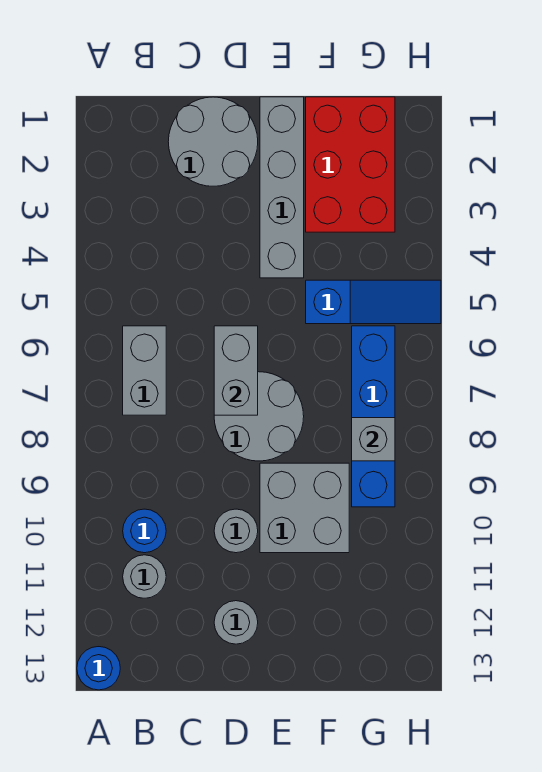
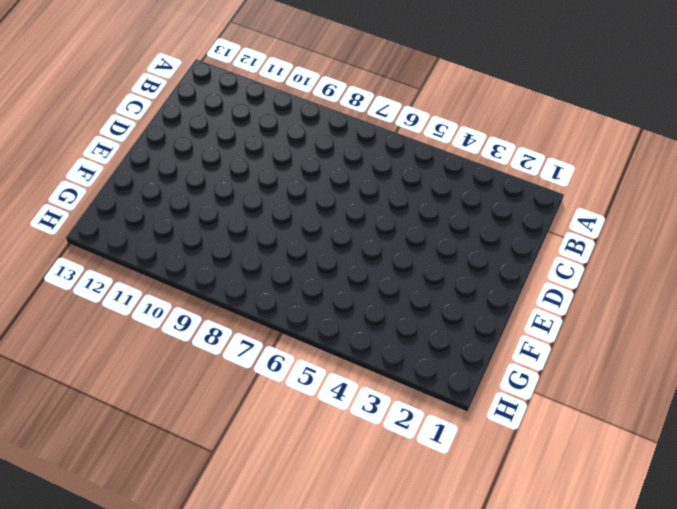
none -> blue round brick A13 level 1
none -> grey brick B6:B7 level 1
none -> blue round brick B10 level 1

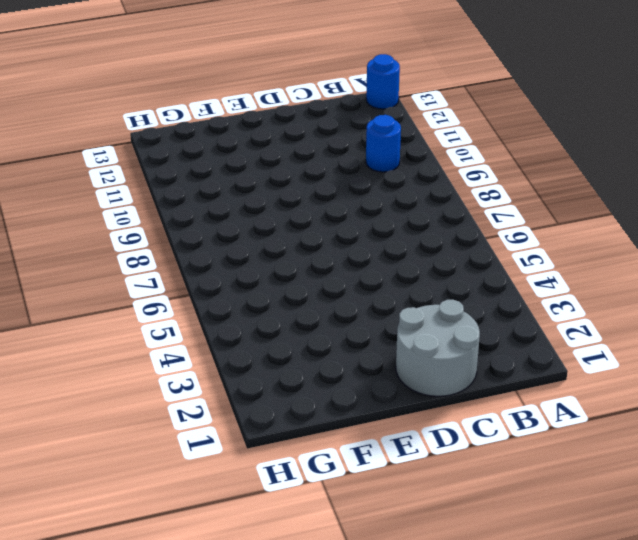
none -> grey brick B6:B7 level 1
none -> grey round brick B11 level 1
none -> grey round brick D7:E8 level 1

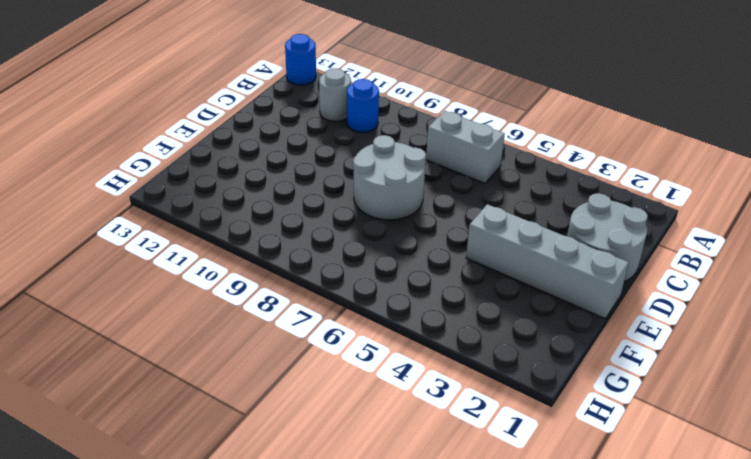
none -> grey round brick D10 level 1
none -> grey round brick D12 level 1
none -> grey brick E9:F10 level 1

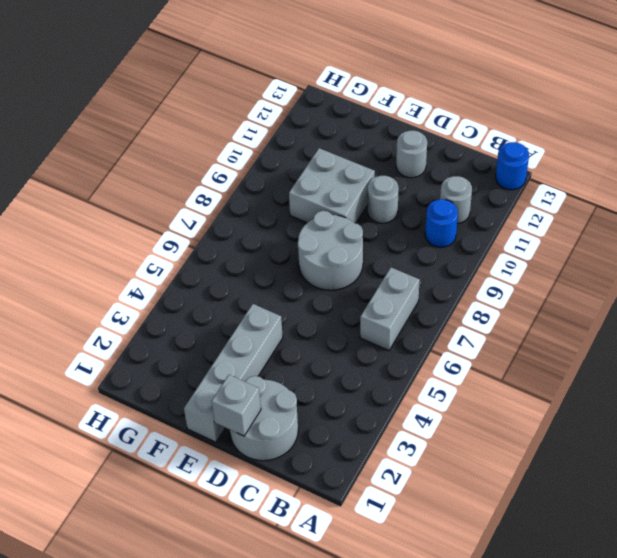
grey brick D1 level 2 -> grey brick G8 level 2
none -> red brick F1:G3 level 1
none -> blue slope F5:H5 level 1 top F
none -> blue brick G6:G9 level 1

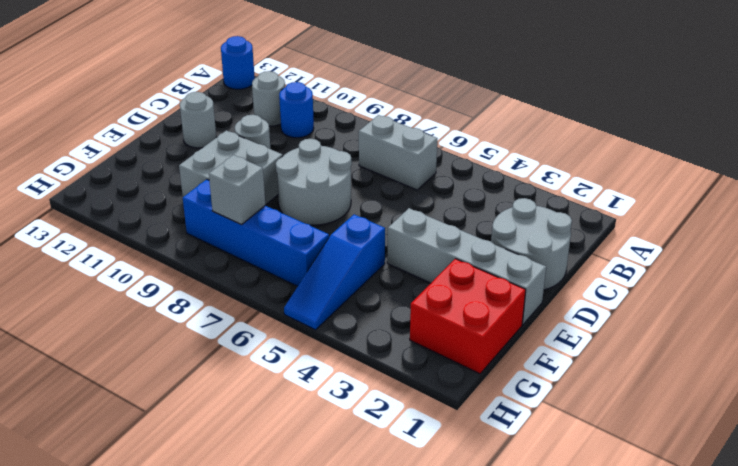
red brick F1:G2 level 1 -> red brick F1:G3 level 1
none -> grey brick D6:D7 level 2

